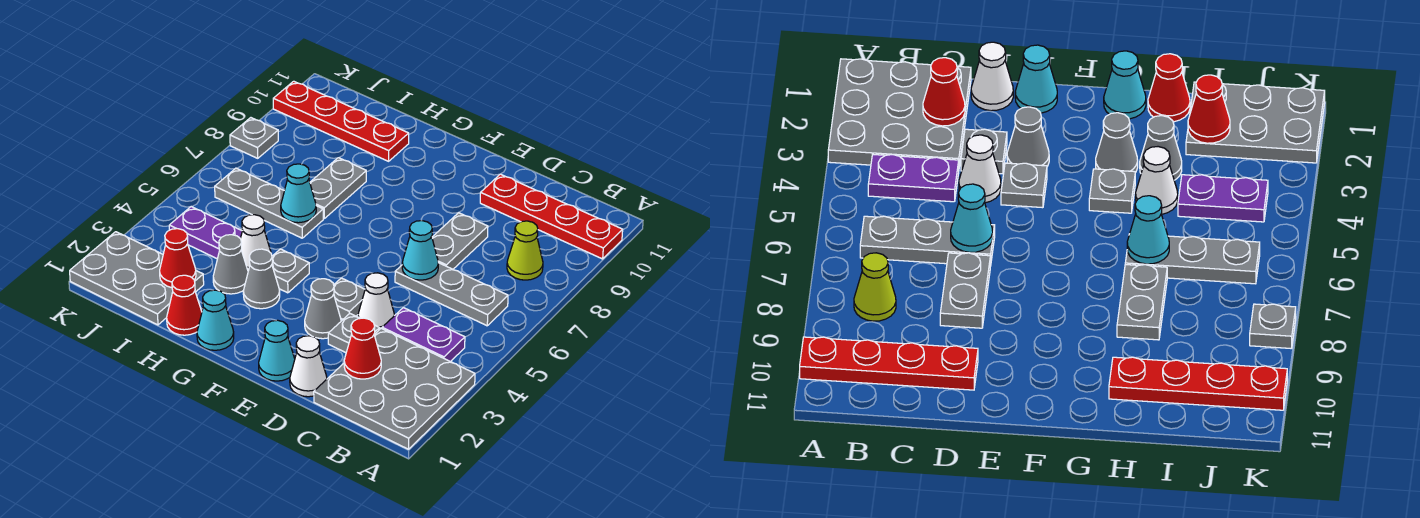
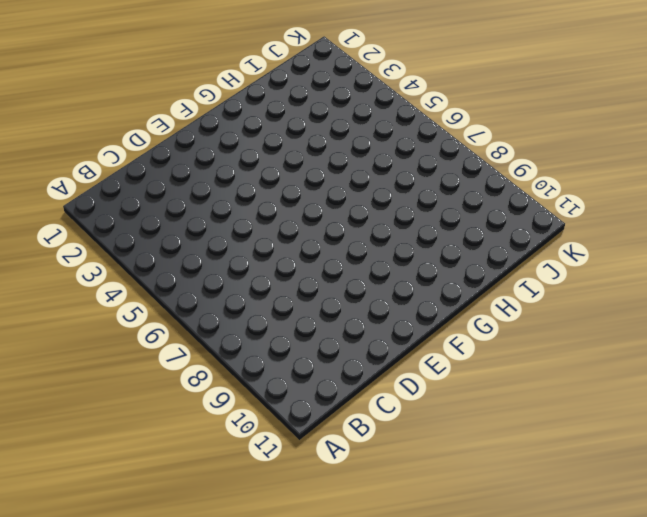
none -> grey plate A1:C3 level 1
none -> red plate A10:D10 level 1
none -> purple plate B4:C4 level 1

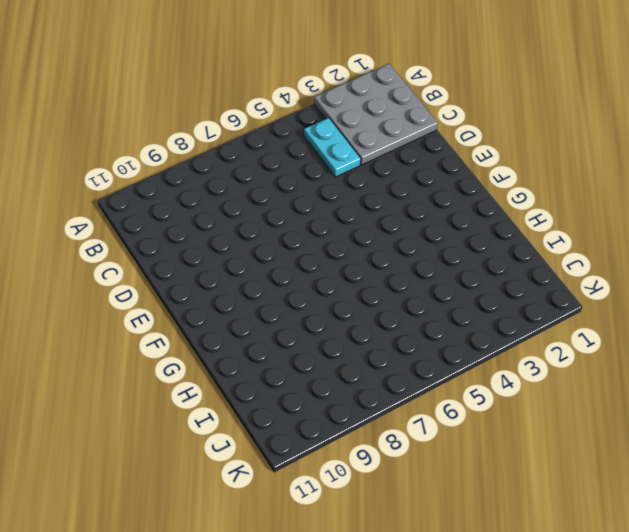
cyan plate B4:C4 level 1 -> purple plate B4:C4 level 1
none -> red plate A10:D10 level 1
none -> grey plate B6:D6 level 1
none -> lime cone B8 level 1

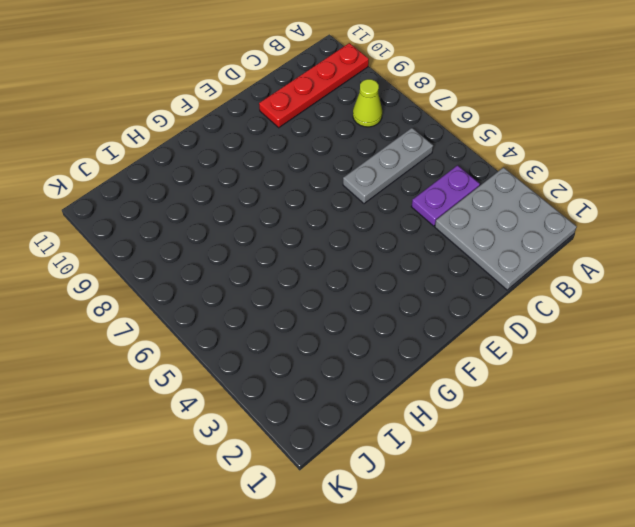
none -> white cone D1 level 1
none -> grey plate D3 level 1
none -> white cone D4 level 1

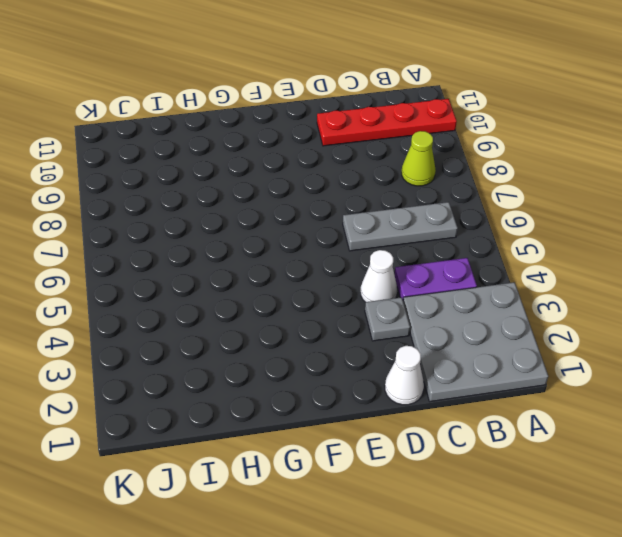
none -> grey plate D7:D8 level 1
none -> cyan cone E1 level 1
none -> grey cone E3 level 1

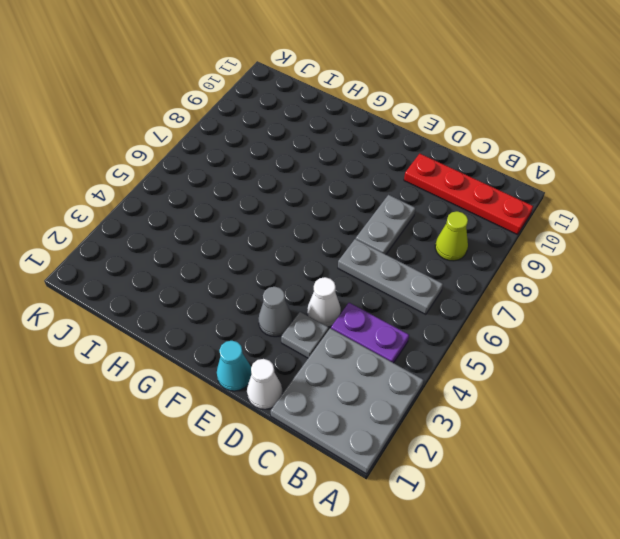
none -> grey plate E4 level 1
none -> cyan cone G1 level 1
none -> grey cone G3 level 1

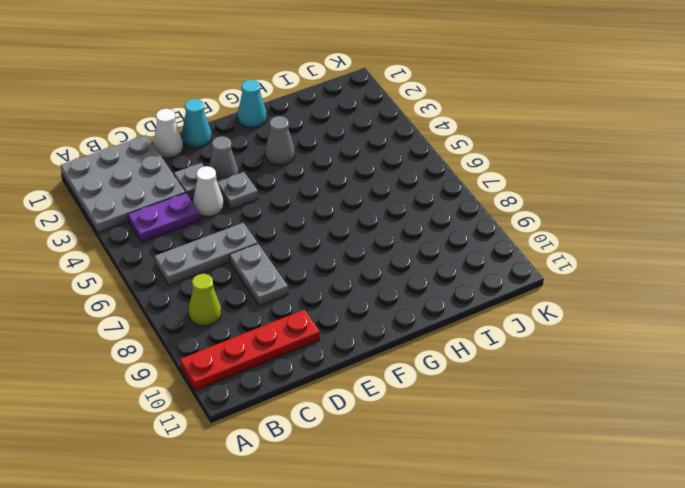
none -> grey plate G4 level 1
none -> red cone H1 level 1
none -> grey cone H3 level 1

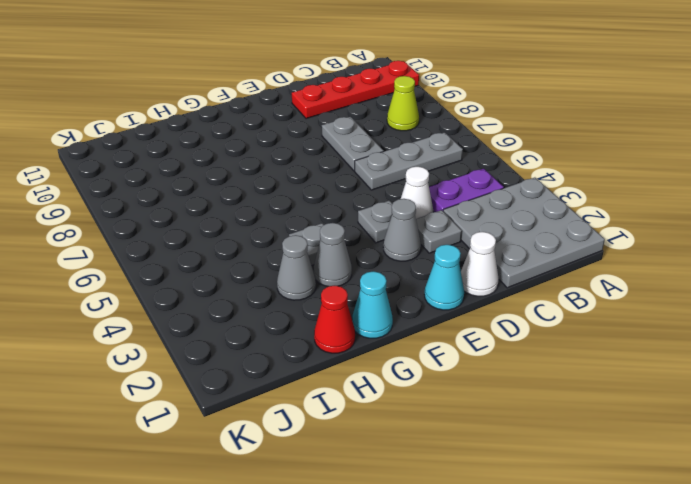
none -> white cone H4 level 1
none -> grey plate H6:J6 level 1
none -> grey plate H7:H8 level 1

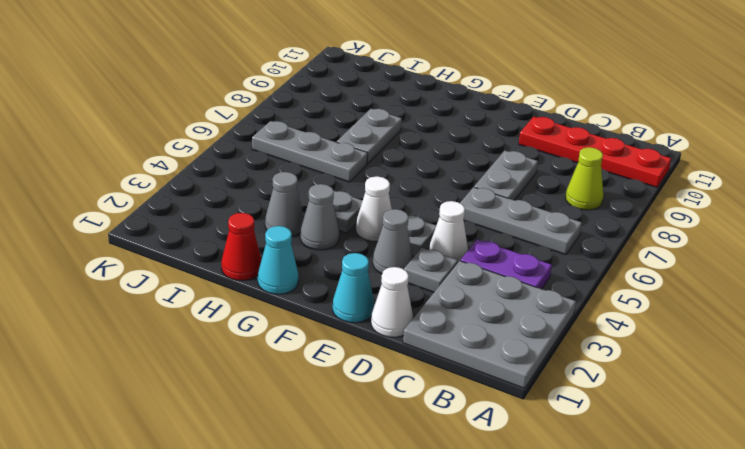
white cone F4 level 1 -> white cone H4 level 1
none -> red plate H10:K10 level 1
none -> grey plate I1:K2 level 1
none -> purple plate I4:J4 level 1

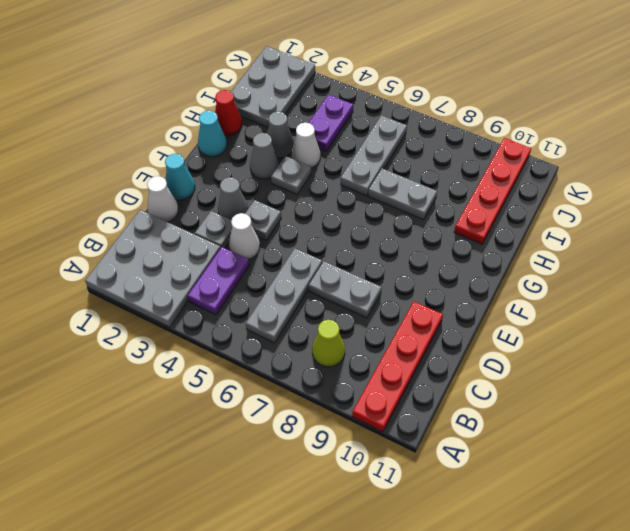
none -> grey plate K8 level 1
none -> red cone C2 level 2
none -> cyan cone D6 level 2

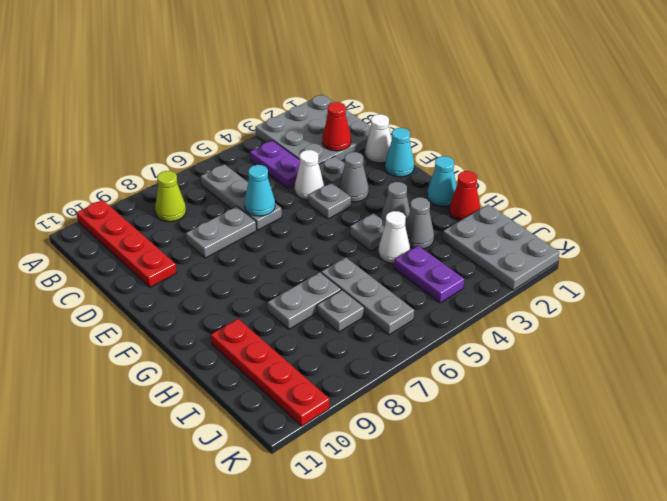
grey plate I7 level 1 -> grey plate K8 level 1
none -> cyan cone H6 level 2
none -> red cone I2 level 2

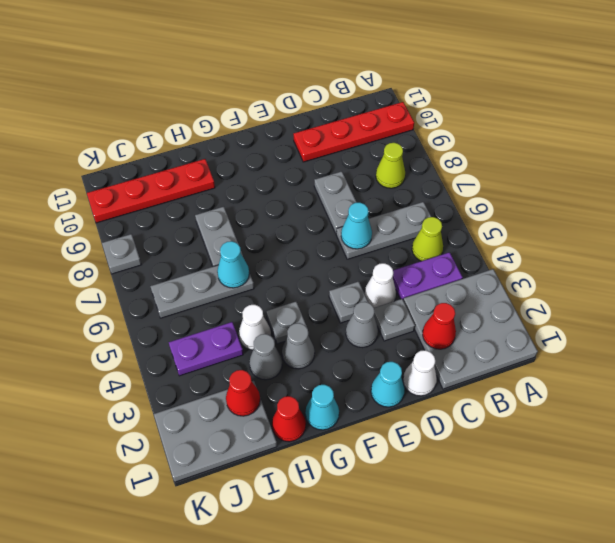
lime cone B5 level 1 -> none

